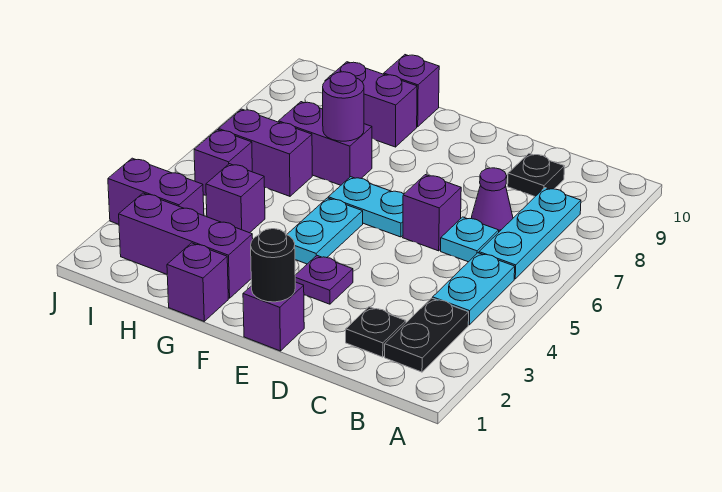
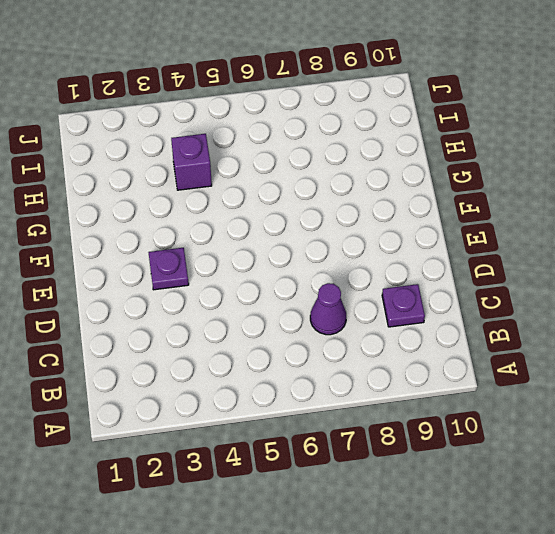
purple plate C9 level 1 -> black plate C9 level 1
none -> black plate B2:B3 level 1
none -> cyan plate B4:B5 level 1
none -> cyan plate B6:B8 level 1

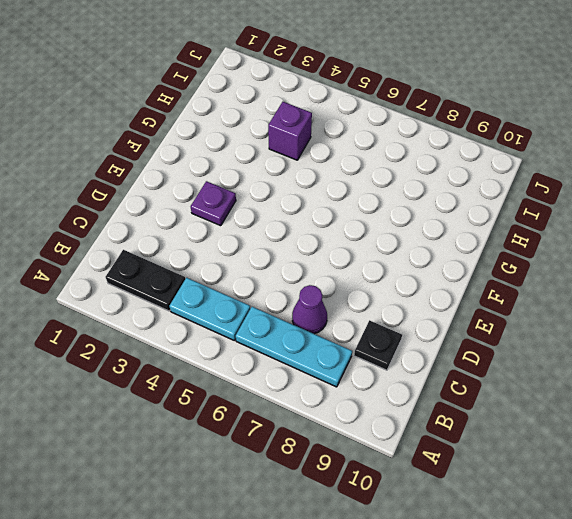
none -> black plate C2 level 1
none -> cyan plate C6 level 1
none -> purple brick D6 level 1

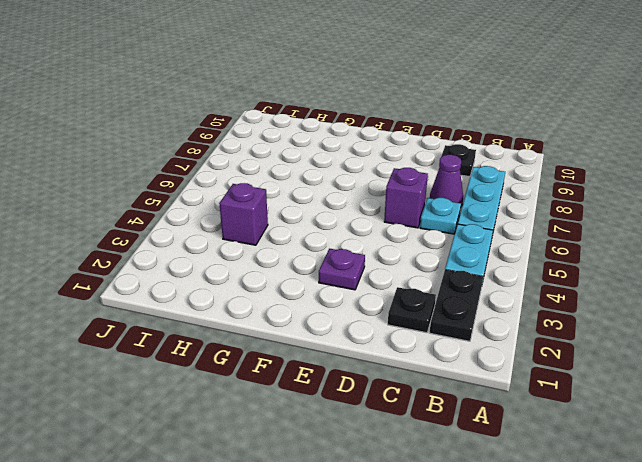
none -> purple brick E1 level 1
none -> cyan plate E6:F6 level 1
none -> cyan plate F4:F5 level 1

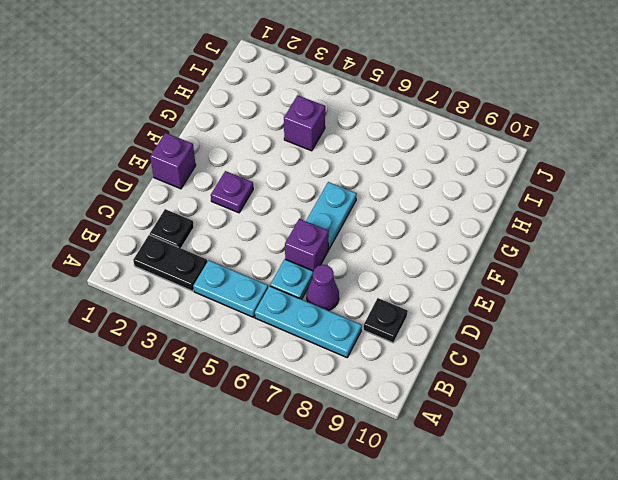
none -> cyan plate F4:F5 level 1
none -> purple brick G1 level 1
none -> purple brick G2:I2 level 1

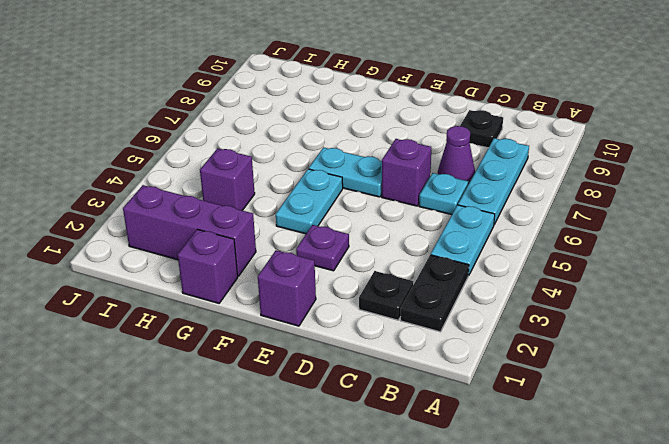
none -> purple brick G7:H7 level 1
none -> purple brick G9:H9 level 1
none -> purple brick G10 level 1

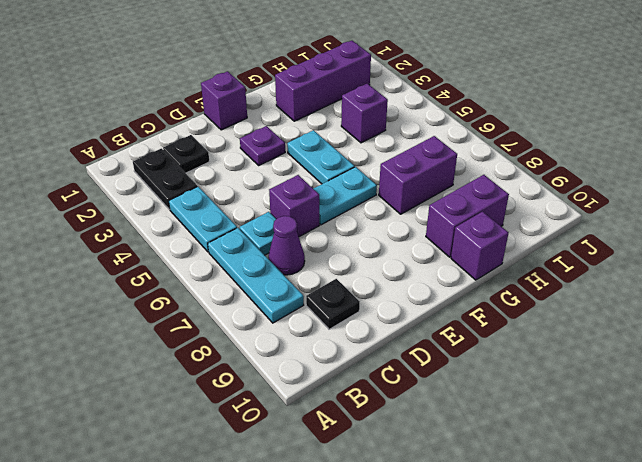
none -> purple brick G1 level 1
none -> purple brick H6:I6 level 1
none -> purple brick I3:J3 level 1

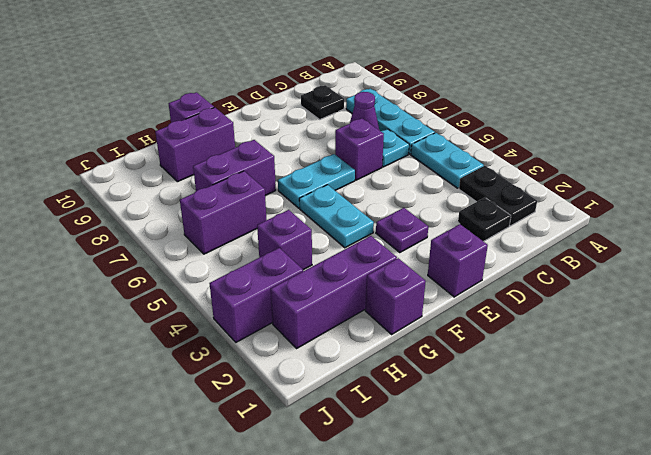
none -> purple brick I5 level 1
none -> black round brick E1 level 2
none -> purple round brick G7 level 2

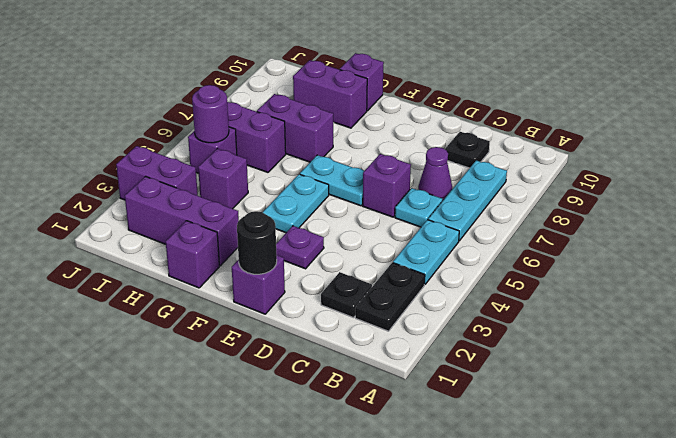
purple round brick I5 level 2 -> purple round brick G7 level 2

